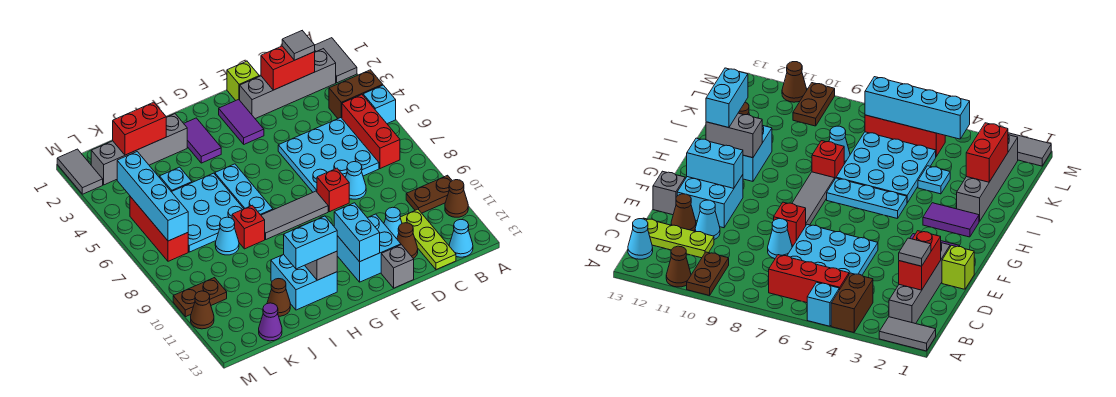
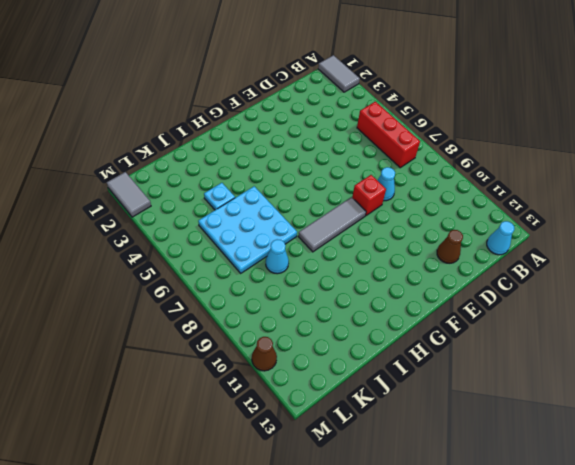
none -> brown brick A4:B4 level 1
none -> cyan brick A5 level 1
none -> brown plate A10:B10 level 1
none -> brown cone A11 level 1

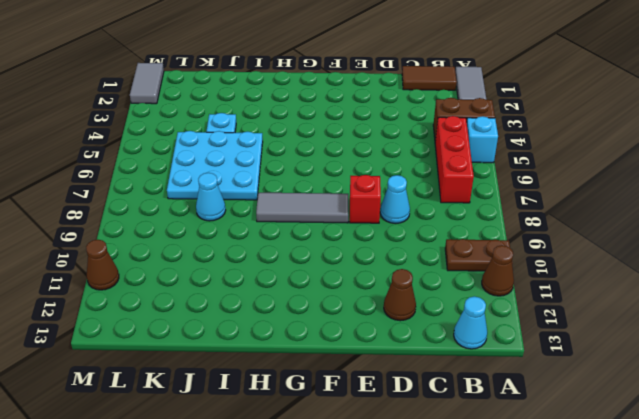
brown tile B1:C1 level 1 -> none
none -> grey brick B2:E2 level 1
none -> cyan plate C5:E7 level 1
none -> lime plate C11:C13 level 1
none -> cyan cone D11 level 1

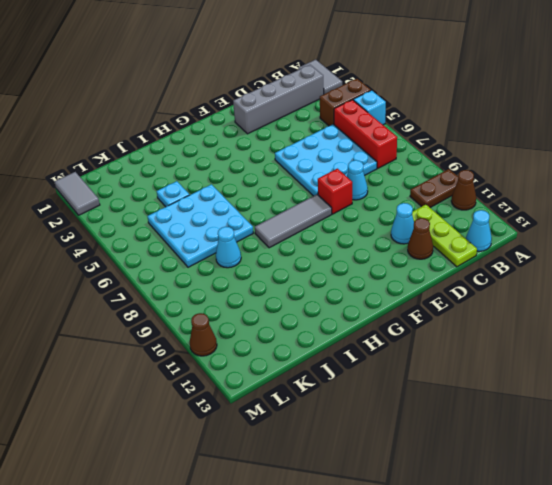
none -> lime brick E1 level 1
none -> cyan brick E11:F12 level 1
none -> grey brick E13 level 1
none -> purple tile F2:F3 level 1

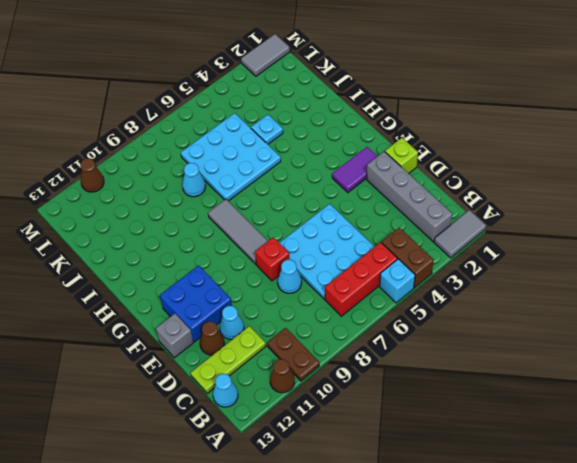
blue brick E11:F12 level 1 -> cyan brick E11:F12 level 1
none -> purple tile H2:H3 level 1
none -> cyan plate H5:H7 level 1
none -> cyan brick H11:I12 level 1
none -> grey brick I2:L2 level 1

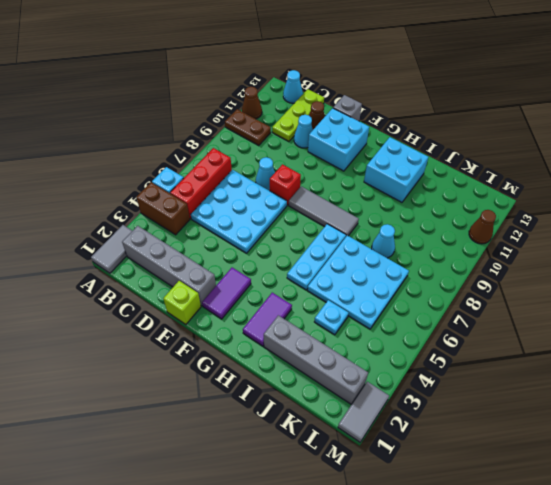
none -> red brick I8 level 1
none -> brown cone J12 level 1
none -> purple cone K13 level 1
none -> red brick L5:L7 level 1

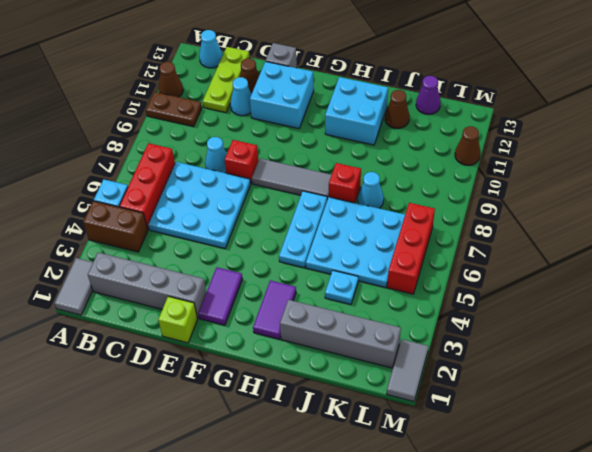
none -> brown plate L10:M10 level 1
none -> red brick C2:D2 level 2
none -> cyan brick F11:F12 level 2
none -> grey brick H11:H12 level 2

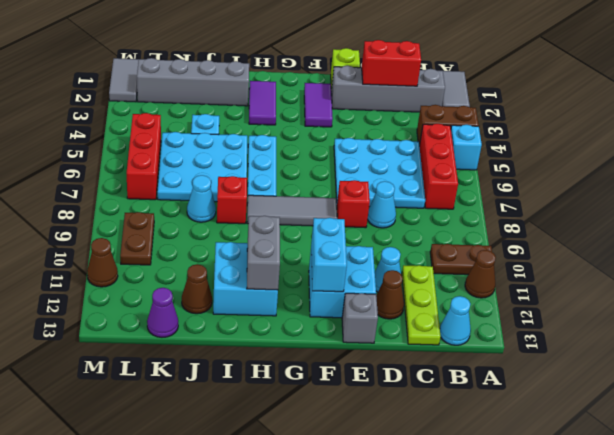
brown plate L9:L10 level 1 -> brown plate L10:M10 level 1
none -> red brick J2:K2 level 2
none -> cyan brick L4:L7 level 2
none -> grey tile C2 level 3
none -> cyan brick H12:I12 level 3

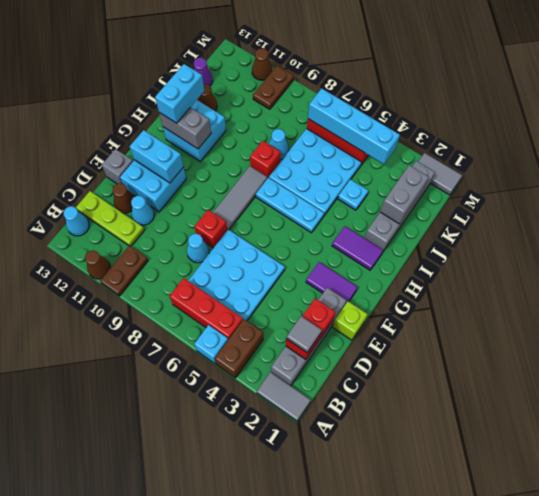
grey brick J2:K2 level 2 -> red brick J2:K2 level 2

